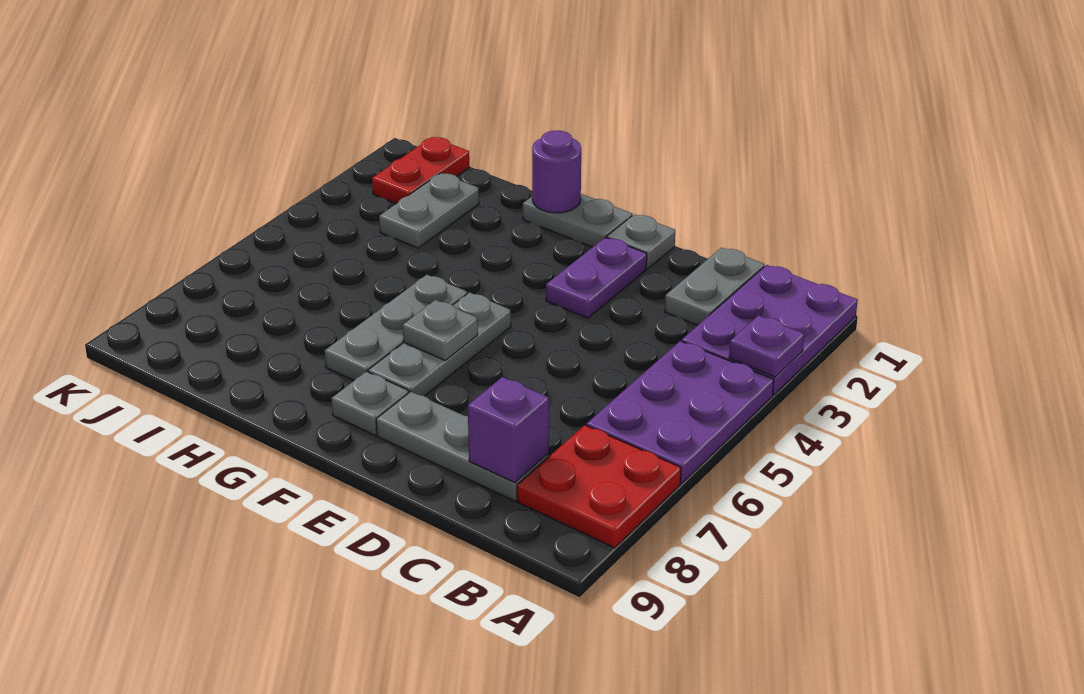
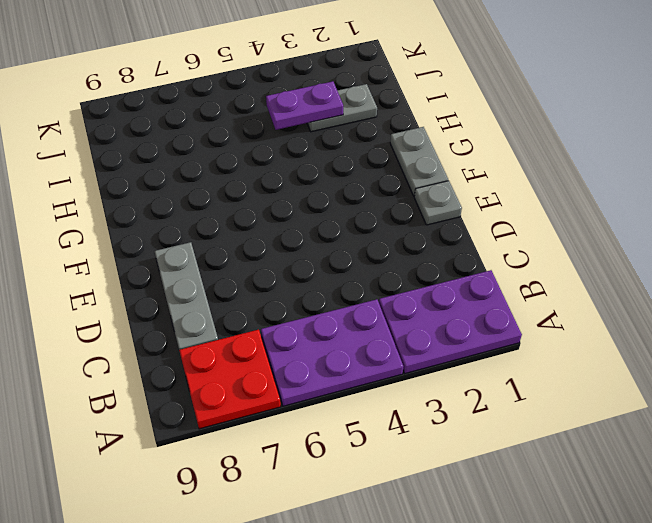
purple plate I3:I4 level 2 -> purple plate E2:E3 level 1
none -> grey plate C1:C2 level 1
none -> grey plate F5:F7 level 1
none -> grey plate F8 level 1

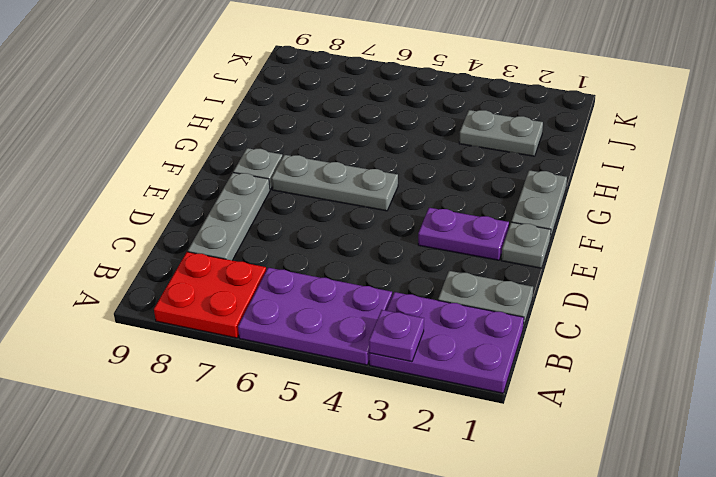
none -> grey plate G5:G7 level 1
none -> red plate J1:J2 level 1
none -> purple brick C8 level 2

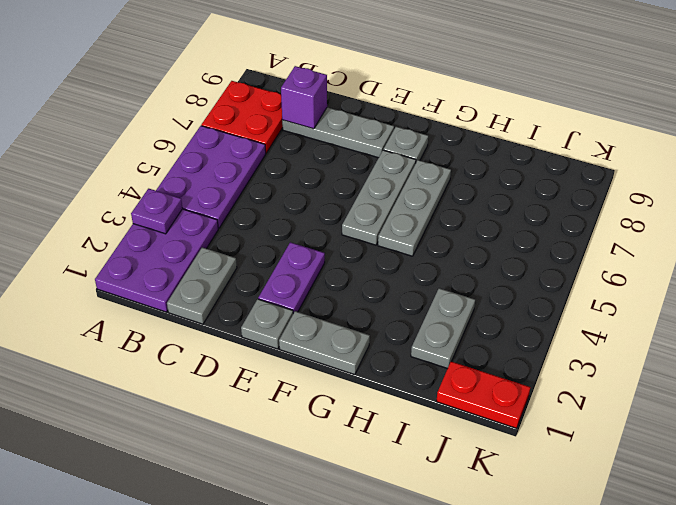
red plate J1:K1 level 1 -> red plate J1:J2 level 1
none -> grey plate F6 level 2
none -> purple round brick G1 level 2

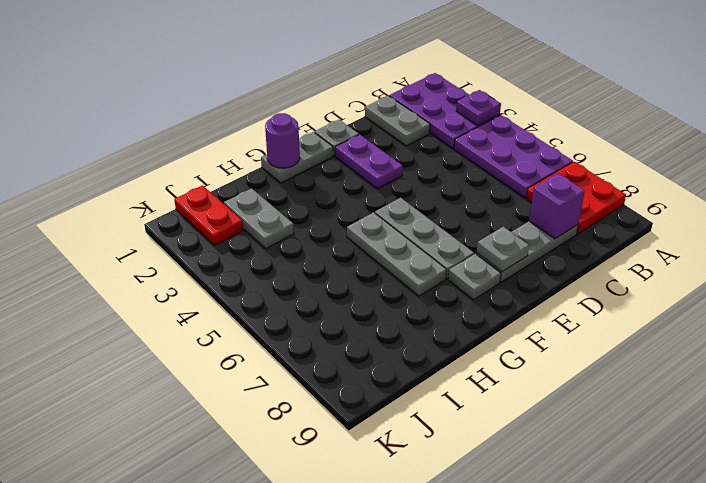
grey plate E8 level 2 -> grey plate F6 level 2

